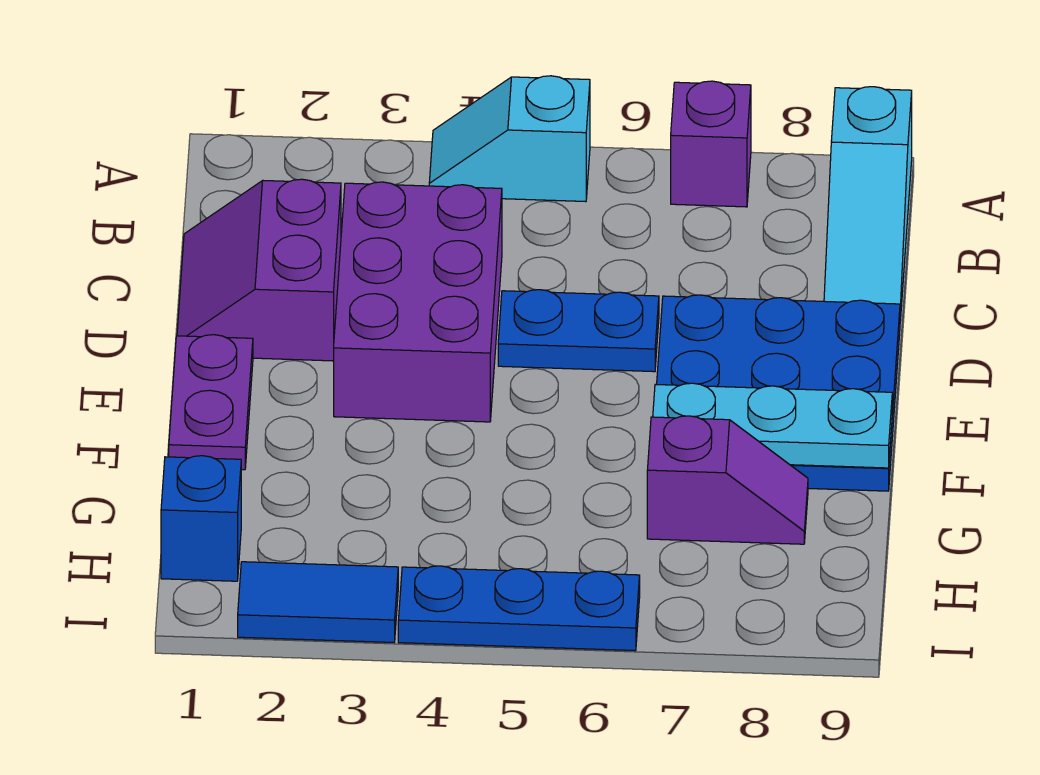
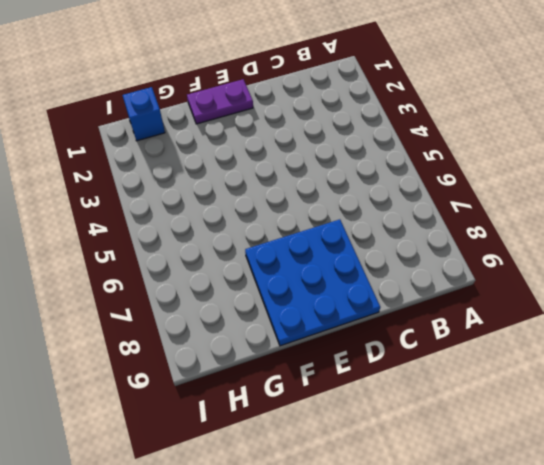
none -> cyan slope A4:A5 level 1 top 5
none -> purple brick A7 level 1
none -> cyan slope A9:C9 level 1 top A

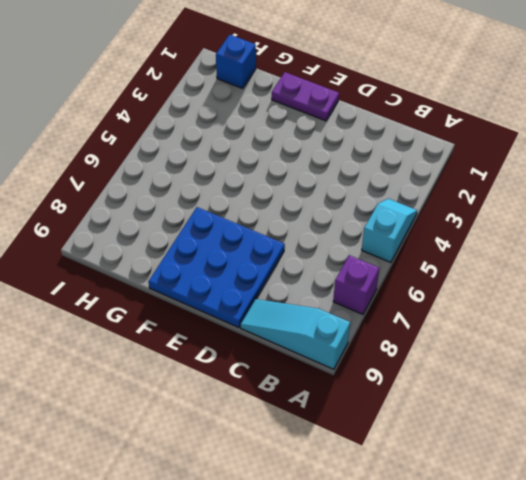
none -> purple slope C1:D2 level 1 top 2
none -> purple brick C3:E4 level 1
none -> blue plate D5:D6 level 1

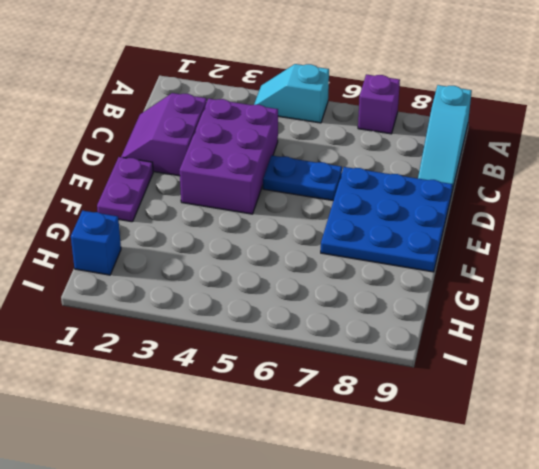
none -> purple slope G7:G8 level 1 top 7
none -> blue tile I2:I3 level 1
none -> blue plate I4:I6 level 1

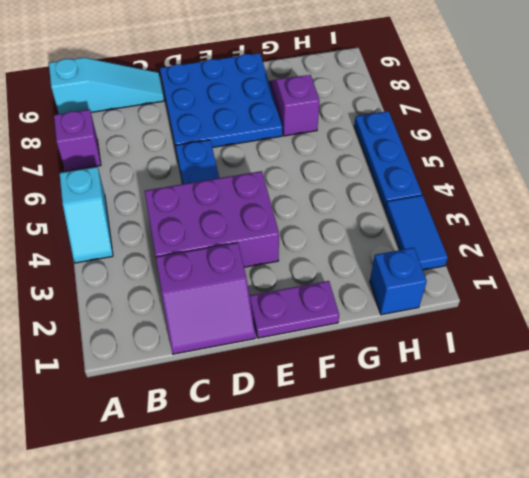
none -> cyan plate F7:F9 level 2

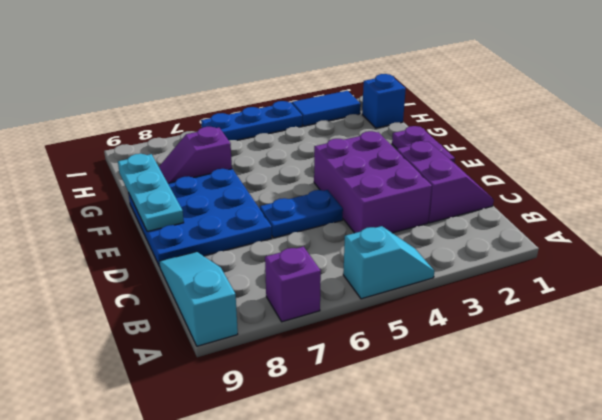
cyan plate E9:G9 level 2 -> cyan plate F7:F9 level 2

